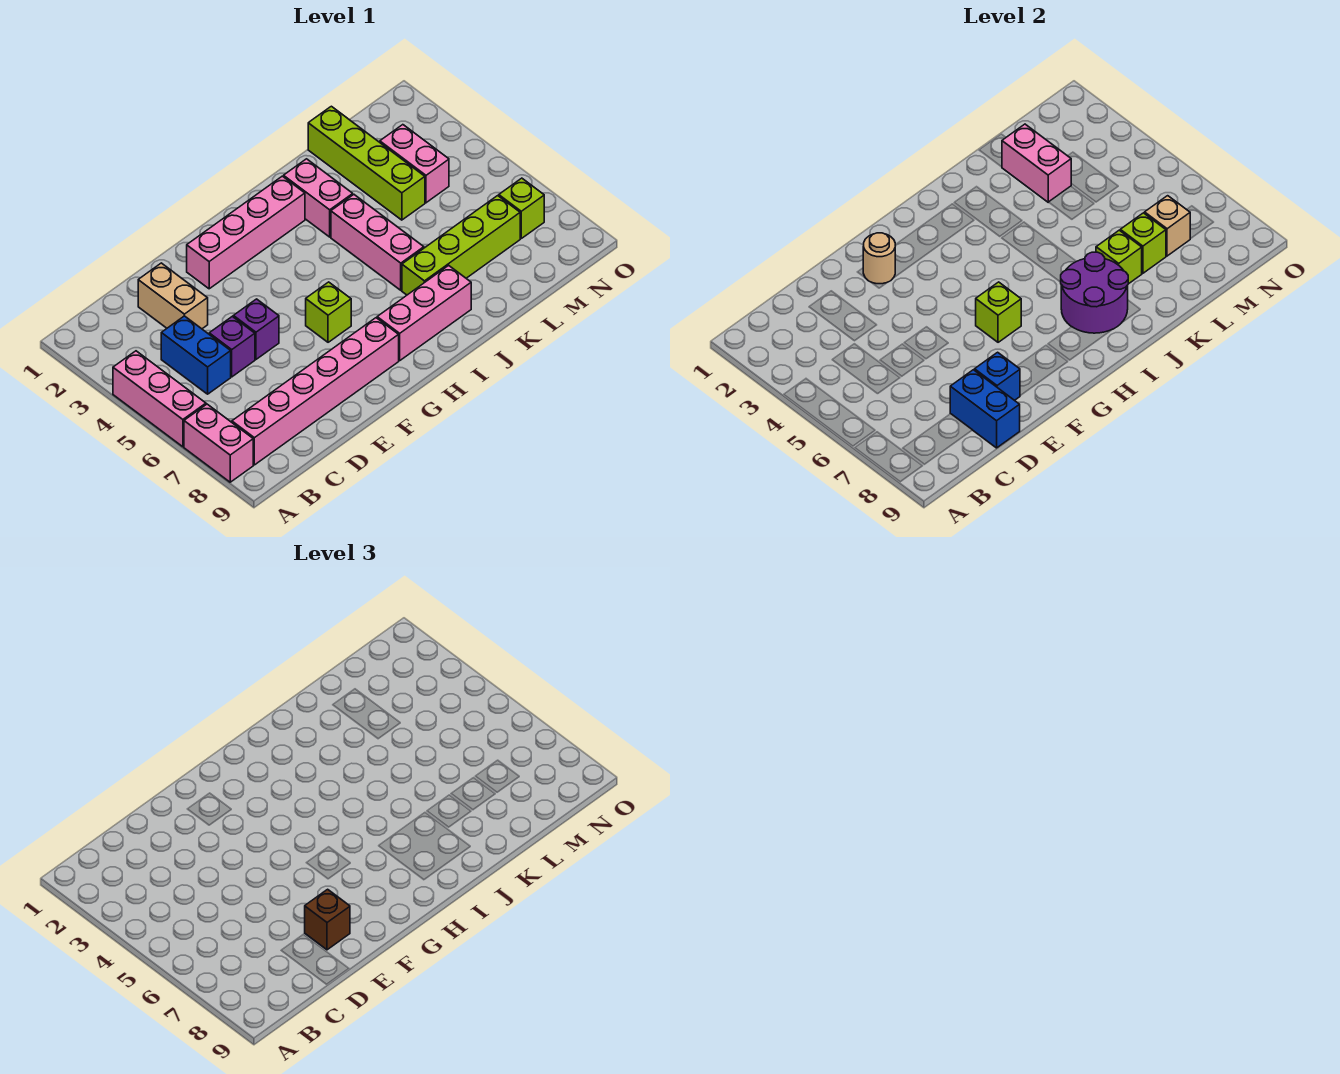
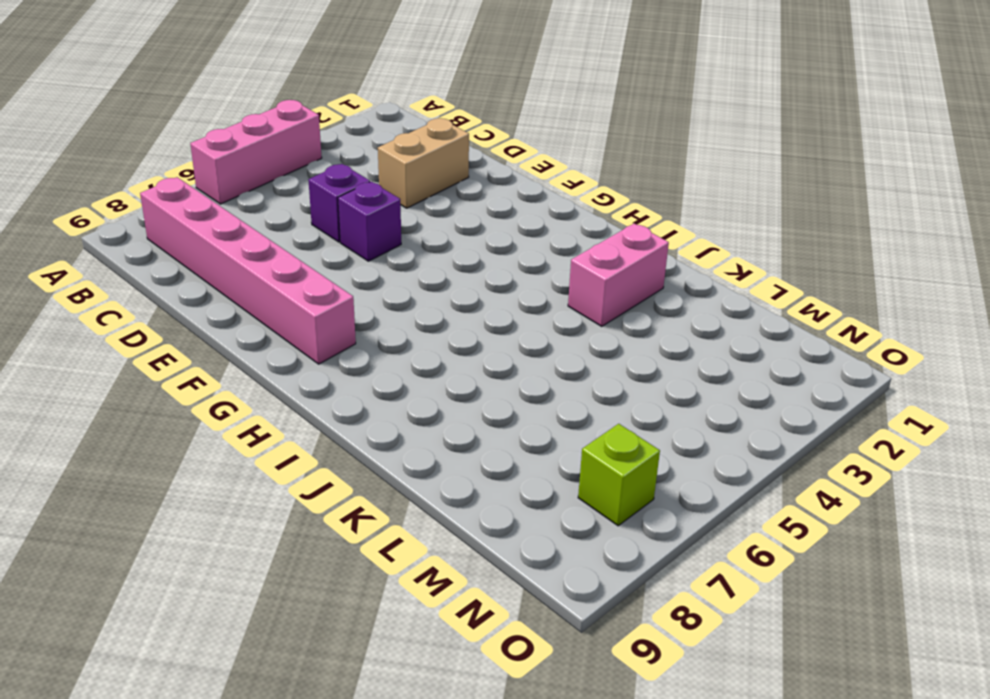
none -> pink brick A7:A8 level 1
none -> blue brick C4:C5 level 1
none -> pink brick F2:I2 level 1

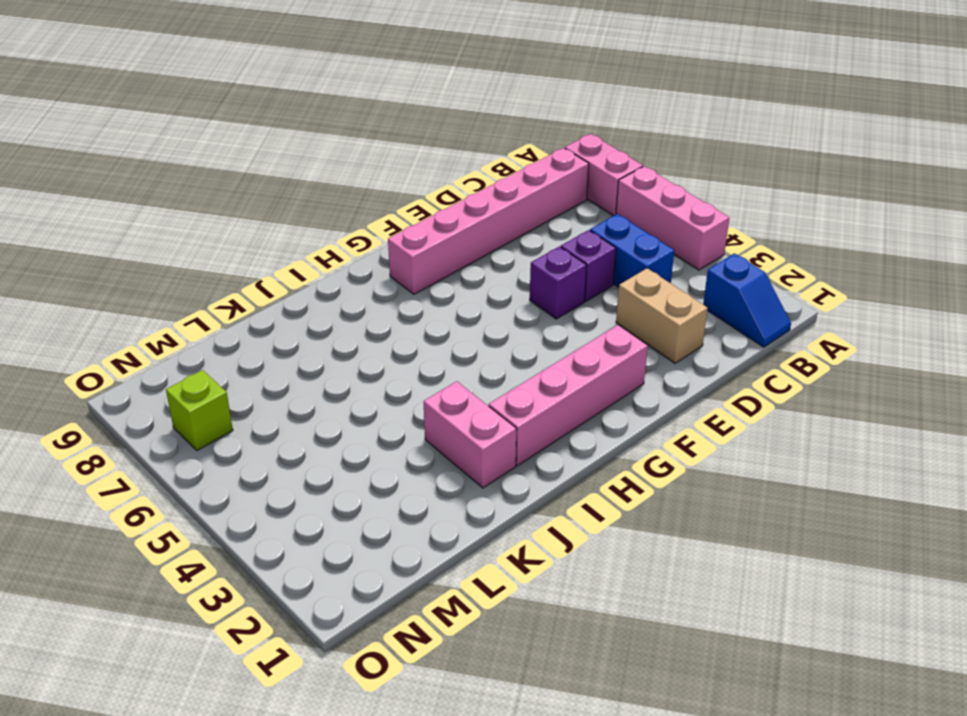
blue slope B1:B2 level 1 top 2 -> none
none -> lime brick G6 level 1
none -> pink brick H8:J8 level 1
none -> pink brick J4:J6 level 1

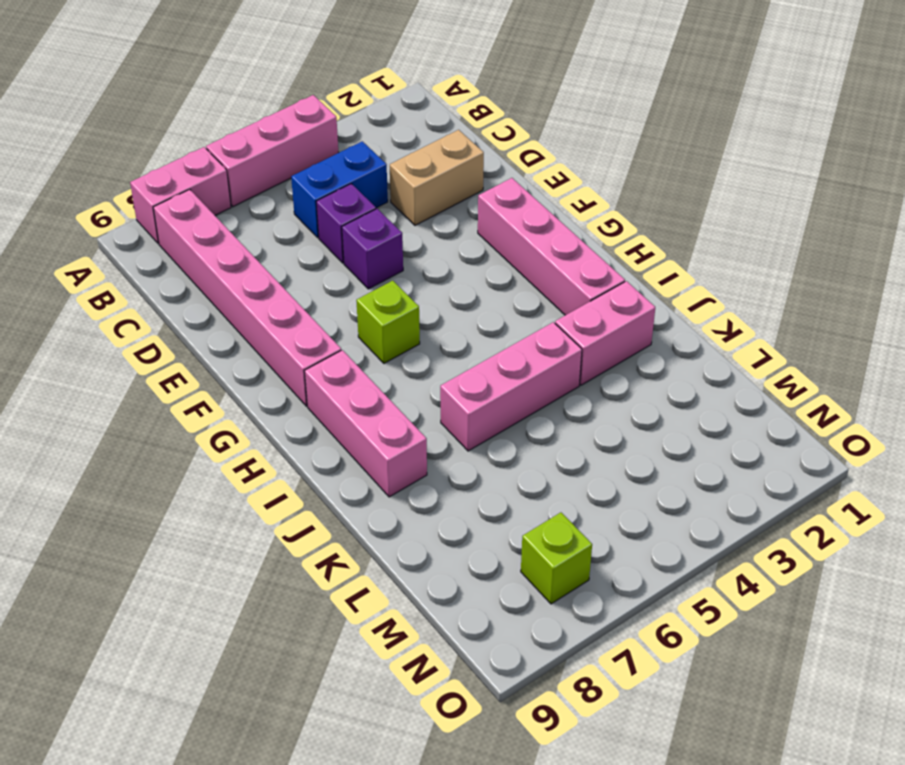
none -> lime brick J7:M7 level 1
none -> lime brick L1:L4 level 1
none -> pink brick M3:M4 level 1

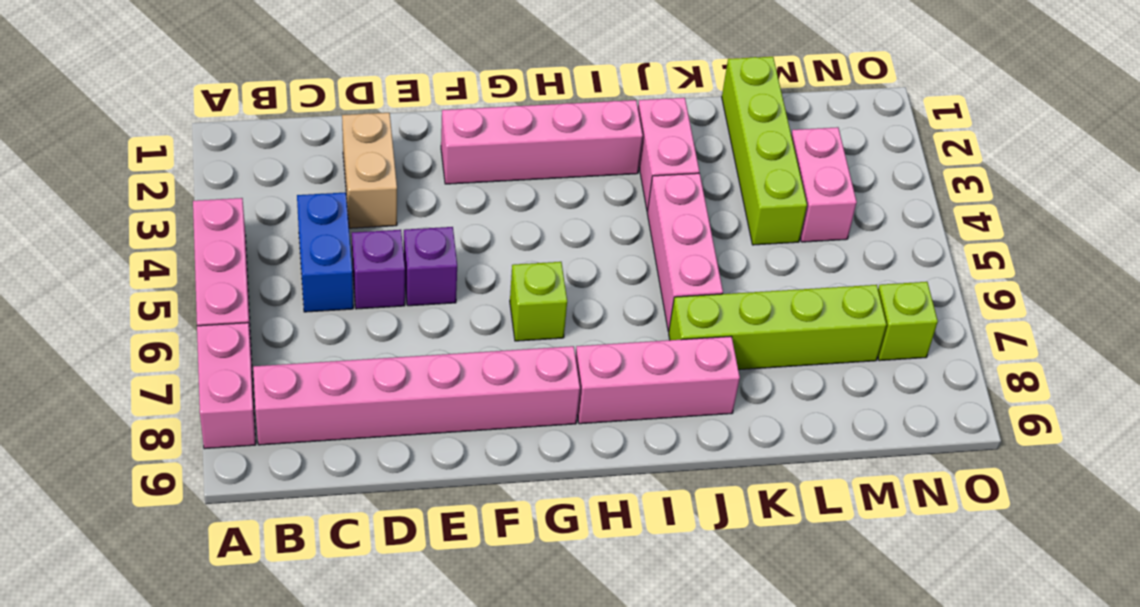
none -> blue brick D8:D9 level 2
none -> blue brick E8 level 2
none -> tan round brick F2 level 2

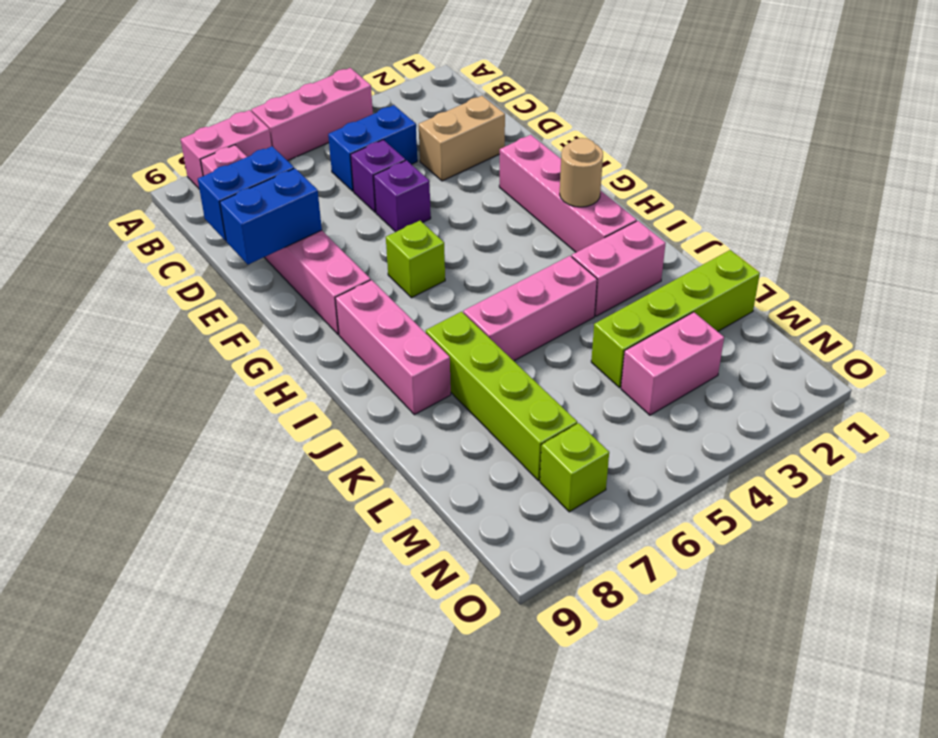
blue brick E8:E9 level 2 -> blue brick E8 level 2
tan round brick H2 level 2 -> tan round brick F2 level 2
none -> lime brick G6 level 2
none -> purple round brick I7:J8 level 2
none -> lime brick K7 level 2

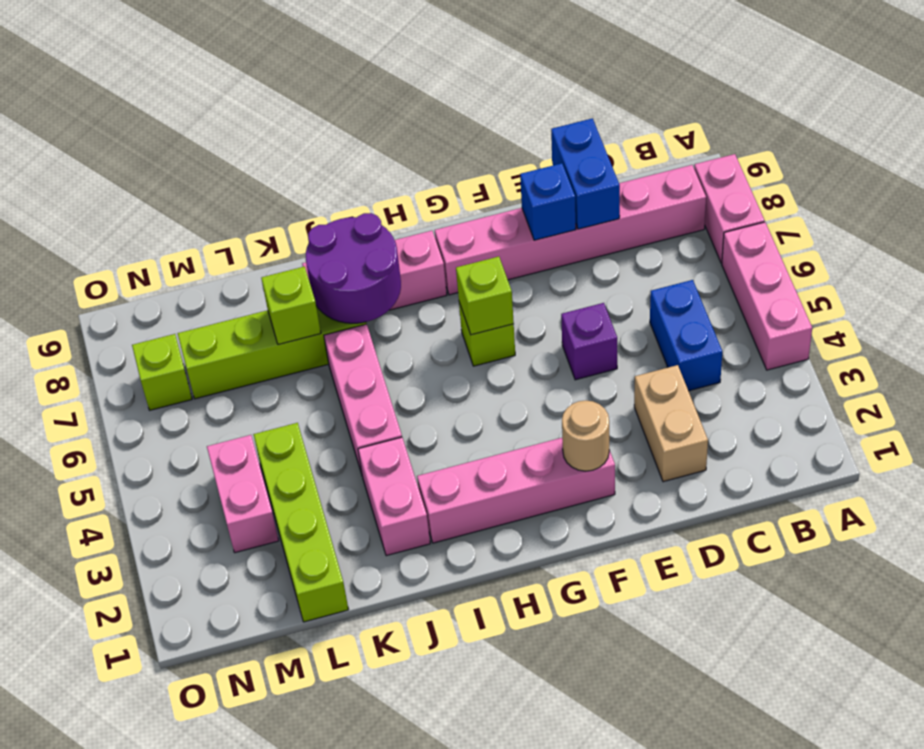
none -> purple brick D5 level 1
none -> pink brick L2:L3 level 2
none -> lime brick L7 level 2

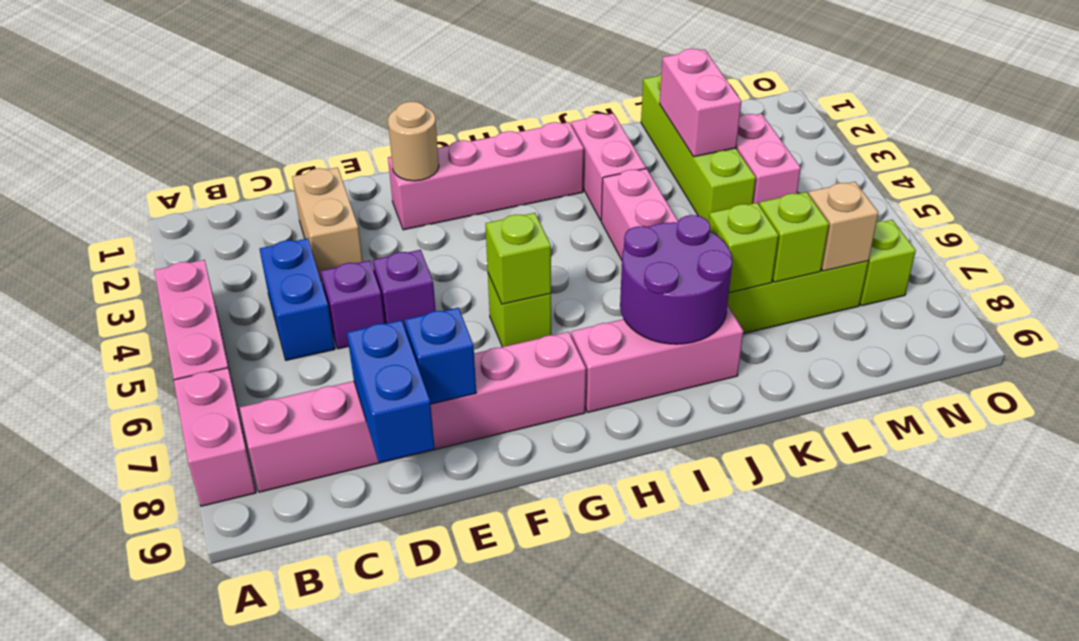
none -> brown brick E8 level 3

